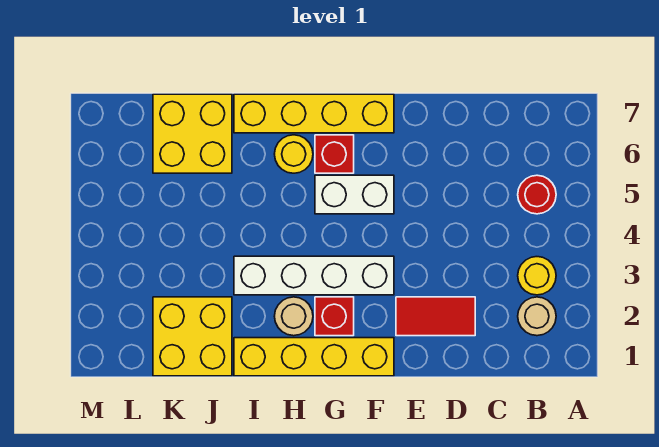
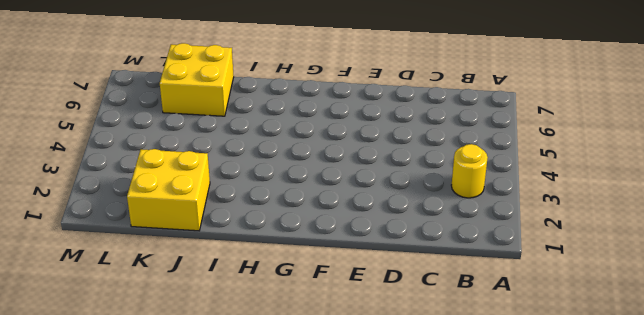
none -> tan round brick B2 level 1
none -> red round brick B5 level 1
none -> red tile D2:E2 level 1

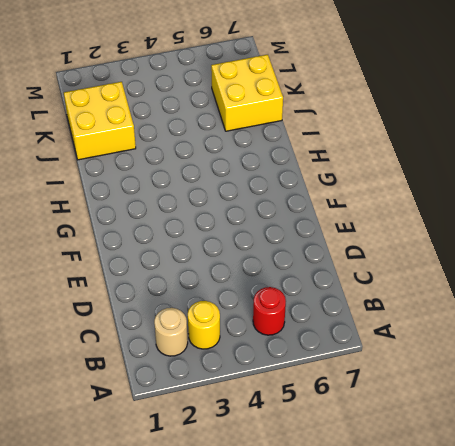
none -> red tile D2:E2 level 1
none -> yellow brick F1:I1 level 1
none -> white brick F3:I3 level 1

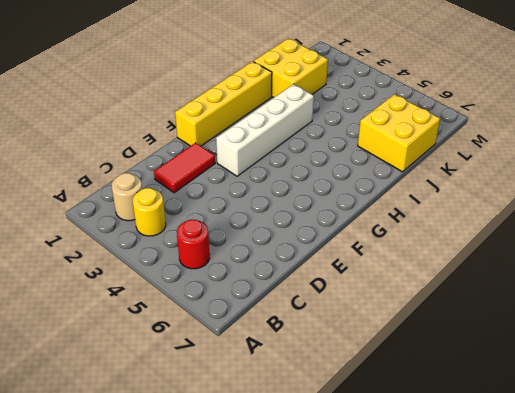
none -> white brick F5:G5 level 1
none -> yellow brick F7:I7 level 1
none -> red brick G2 level 1

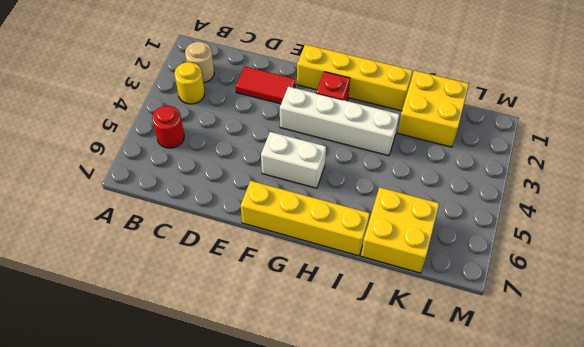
none -> red brick G6 level 1
none -> tan round brick H2 level 1
none -> yellow round brick H6 level 1

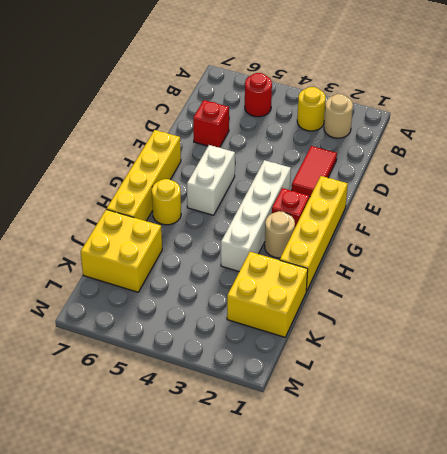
red brick D6 level 1 -> red brick G6 level 1

